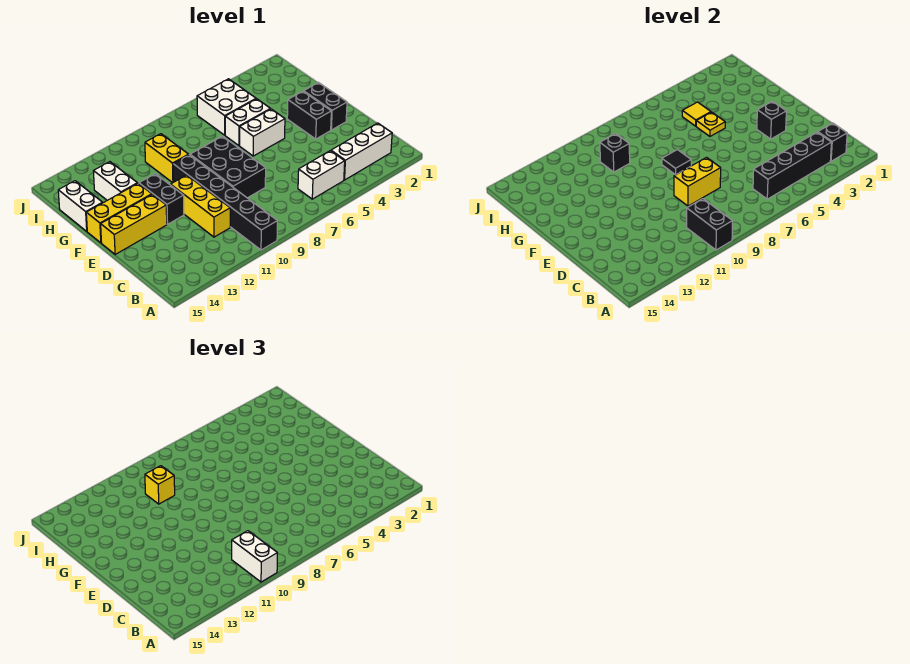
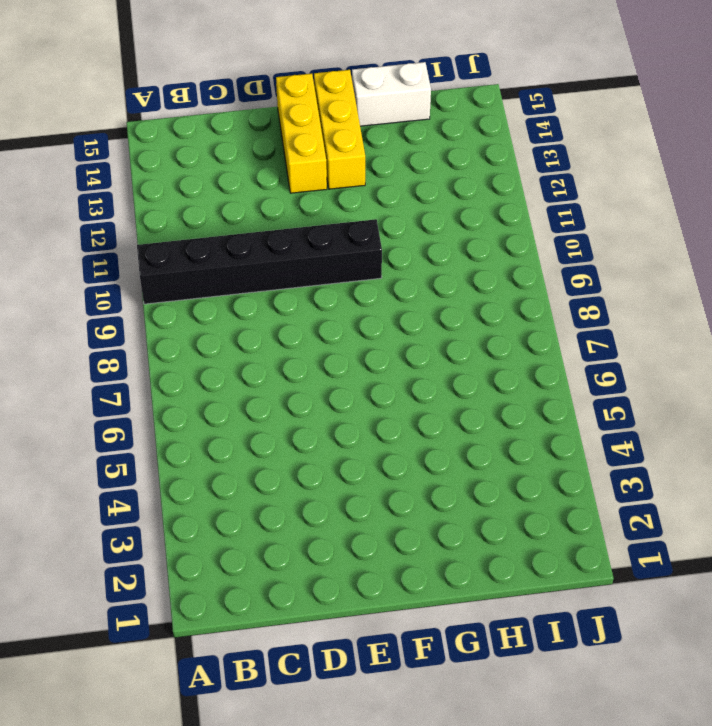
none -> white brick B2:B4 level 1
none -> white brick B5:B6 level 1
none -> yellow brick C11:E11 level 1

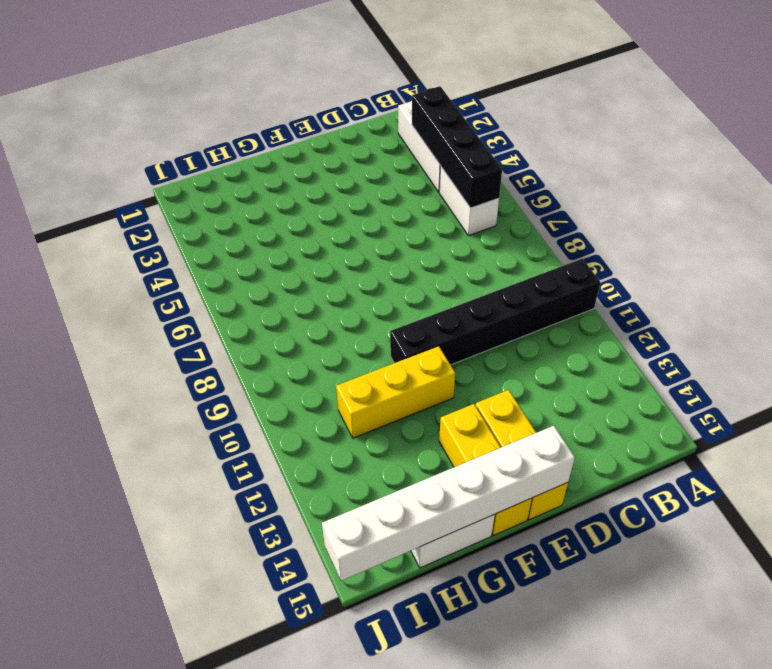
white brick E15:J15 level 2 -> none
yellow brick F11:H11 level 1 -> yellow brick C11:E11 level 1
none -> black brick D8:F9 level 1
none -> black brick E2:F2 level 1
none -> black brick E3:F3 level 1

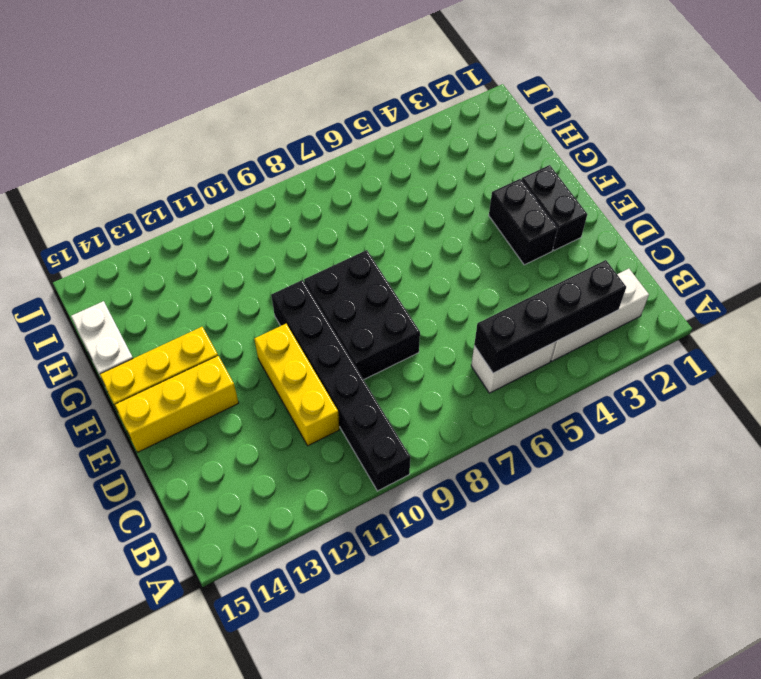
none -> black brick E12:F12 level 1
none -> white brick F5:F6 level 1
none -> white brick G5:G6 level 1

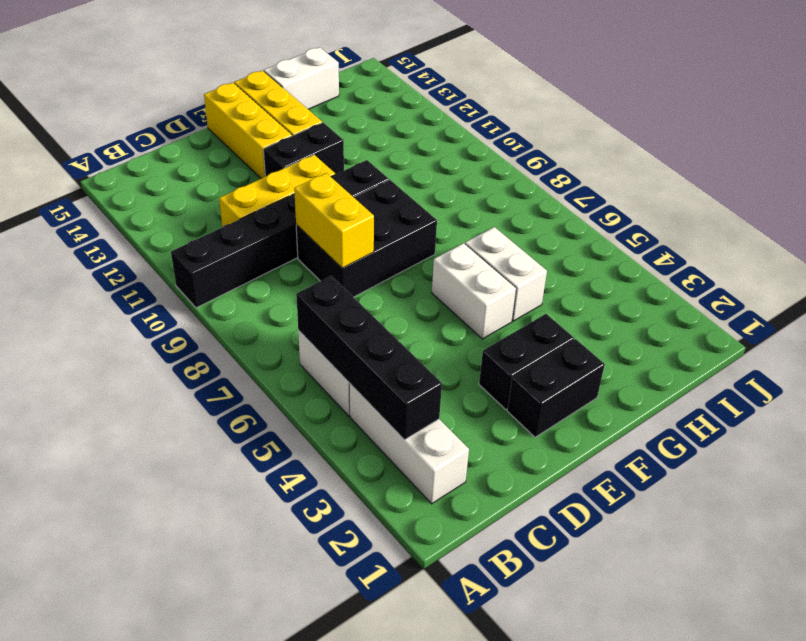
none -> yellow brick G10:H10 level 1
none -> white brick G13:H13 level 1
none -> white brick H5:I6 level 1

